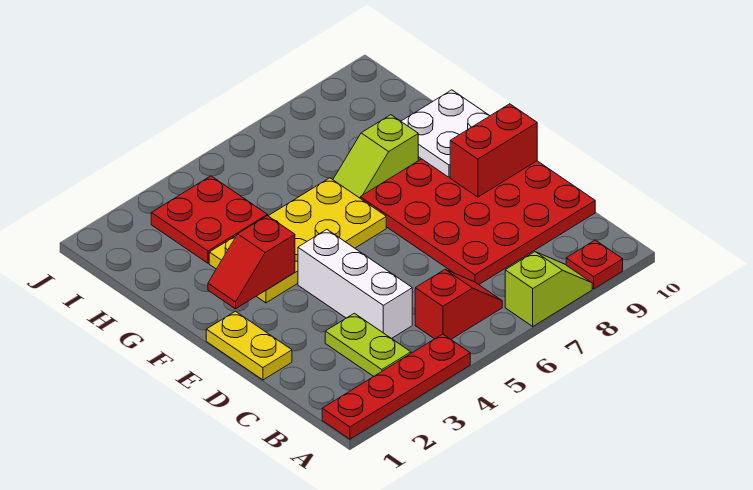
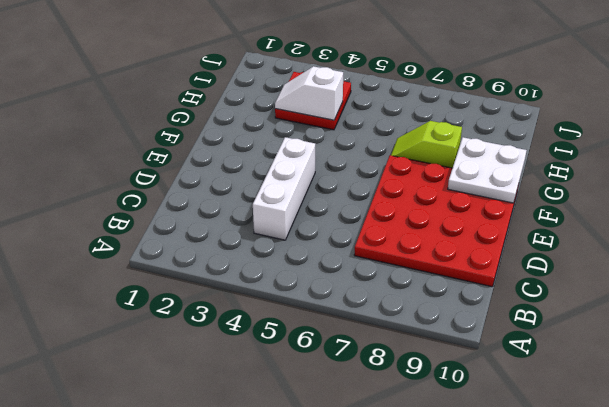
white slope H3:H4 level 2 top 4 -> none
none -> red plate A1:A4 level 1
none -> lime slope A7:A8 level 1 top 7
none -> red plate A9 level 1

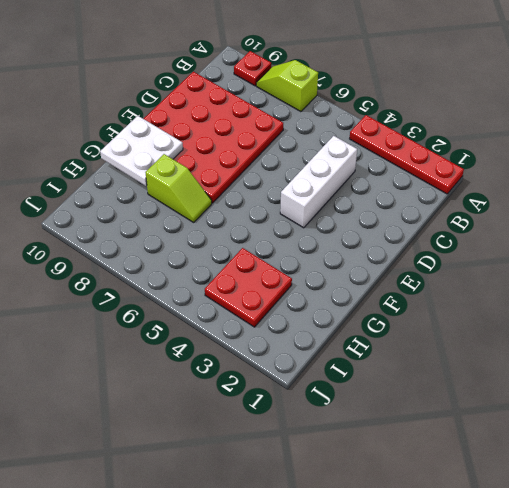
none -> lime plate B3:C3 level 1
none -> red slope B5:B6 level 1 top 5
none -> yellow plate D1:E1 level 1

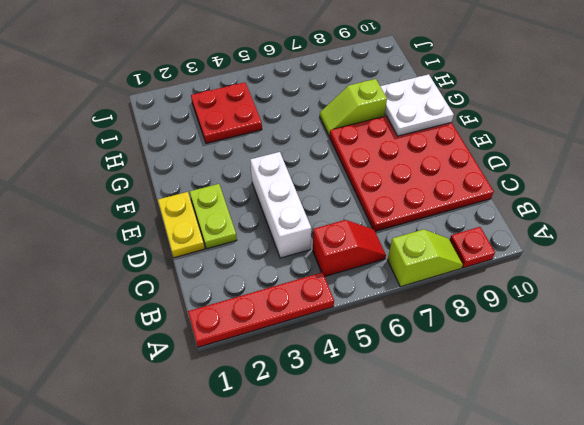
lime plate D2:E2 level 1 -> lime plate B3:C3 level 1
none -> yellow plate F3:G6 level 1
none -> red brick E9:E10 level 2
none -> red slope F2:F3 level 2 top 3

